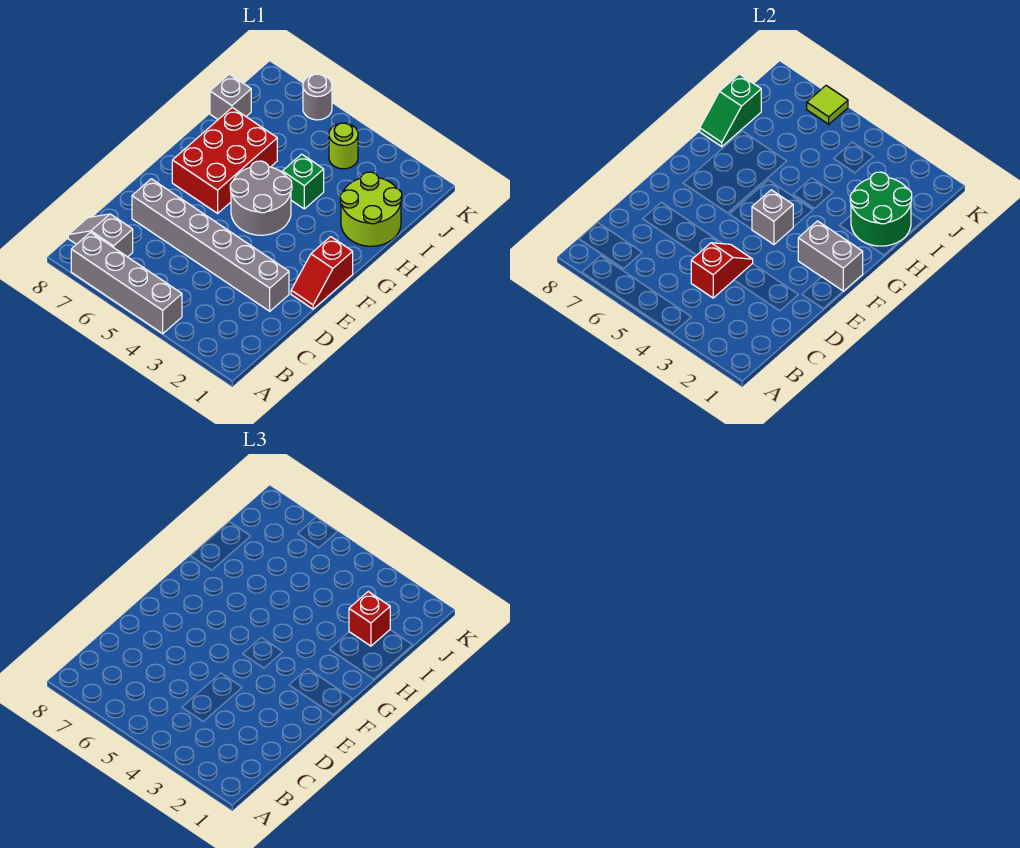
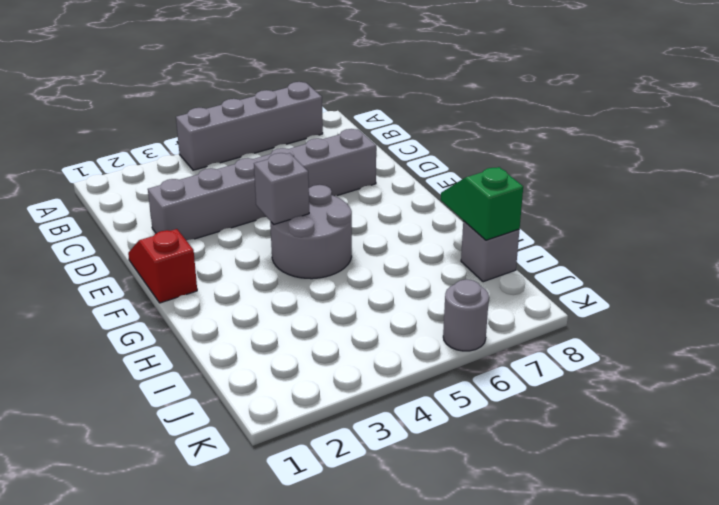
none -> grey slope B7:B8 level 1 top 7
none -> red brick F6:H7 level 1
none -> lime round brick H1:I2 level 1

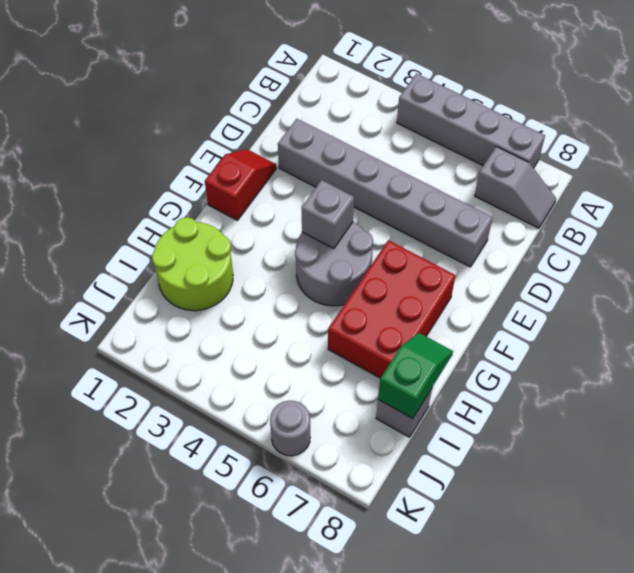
none -> green brick H4 level 1
none -> lime round brick J4 level 1
none -> red slope C4:D4 level 2 top C

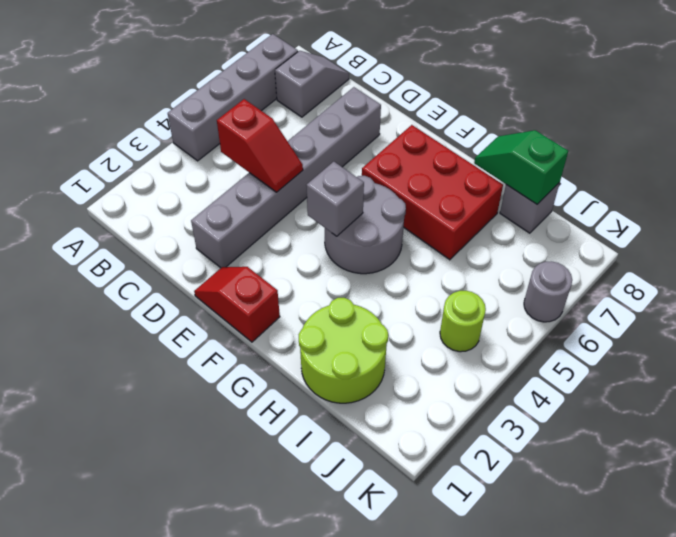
none -> green brick H4 level 1
none -> grey brick F1:F2 level 2
none -> green round brick H1:I2 level 2

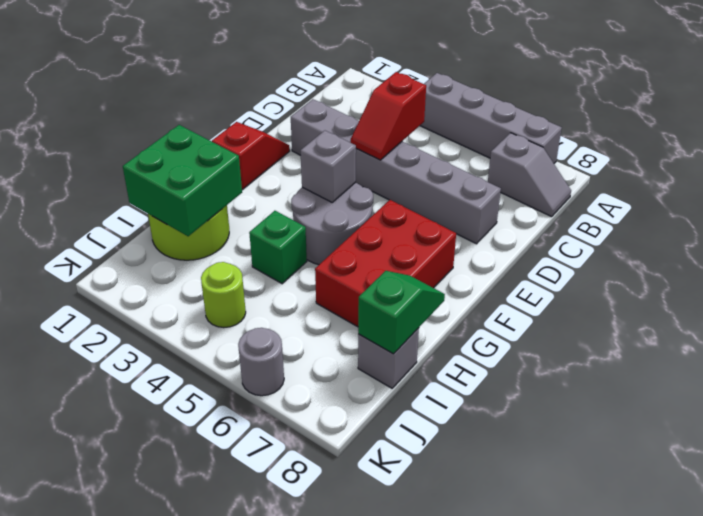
green brick H1:I2 level 2 -> green round brick H1:I2 level 2
none -> grey brick F1:F2 level 2
none -> lime tile K6 level 2
none -> red brick I2 level 3

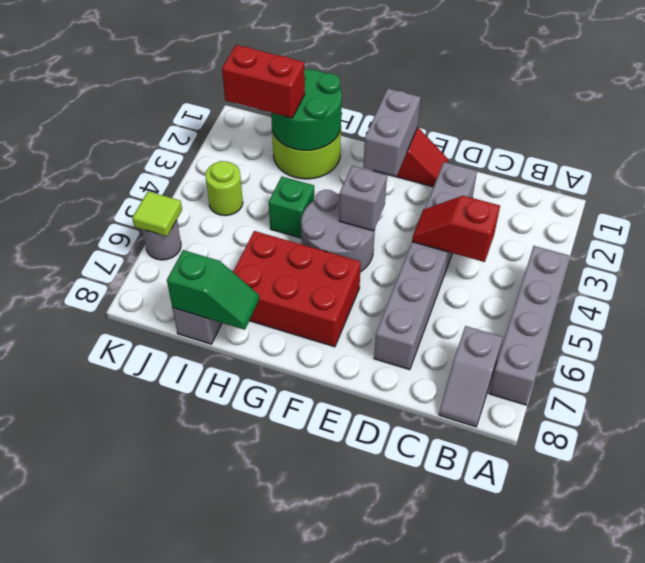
red brick I2:J2 level 3 -> red brick I2 level 3

